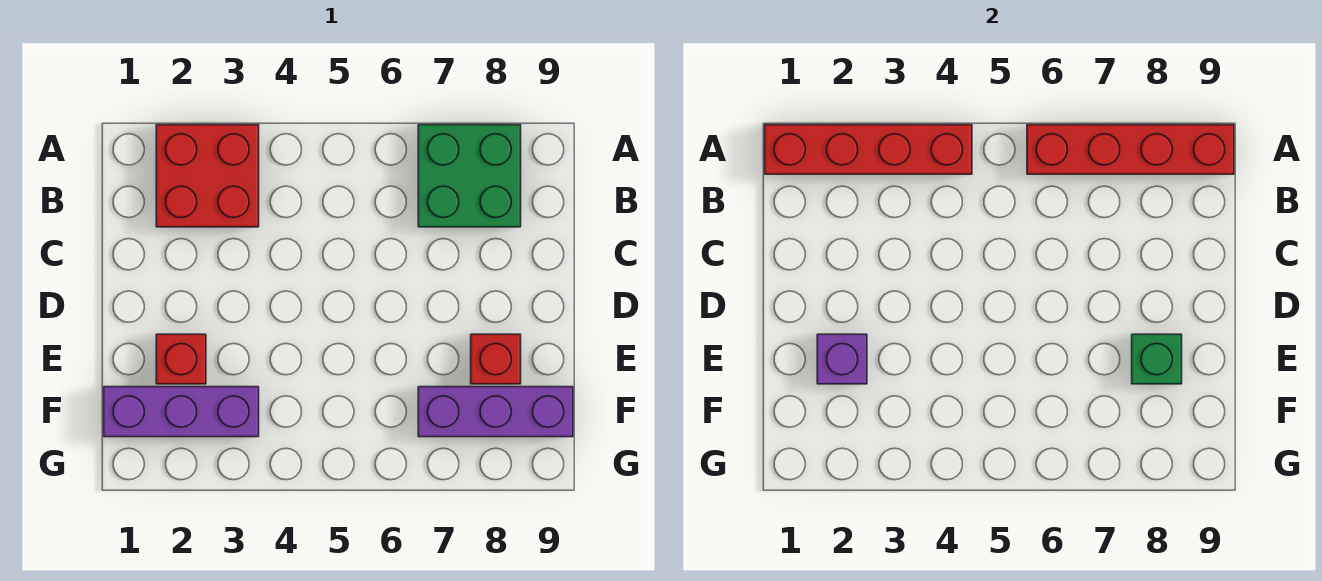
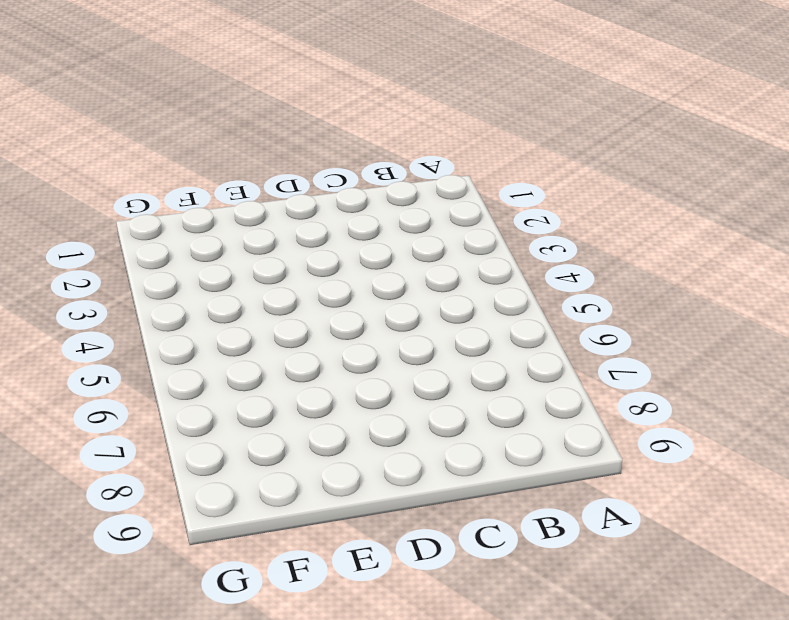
none -> red brick A2:B3 level 1
none -> green brick A7:B8 level 1

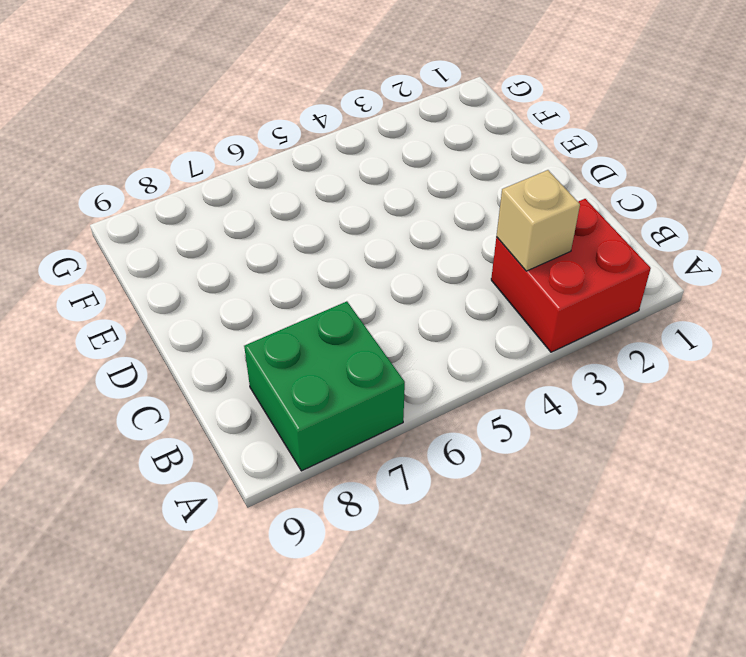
tan brick B3 level 2 -> none
none -> red brick E2 level 1
none -> red brick E8 level 1

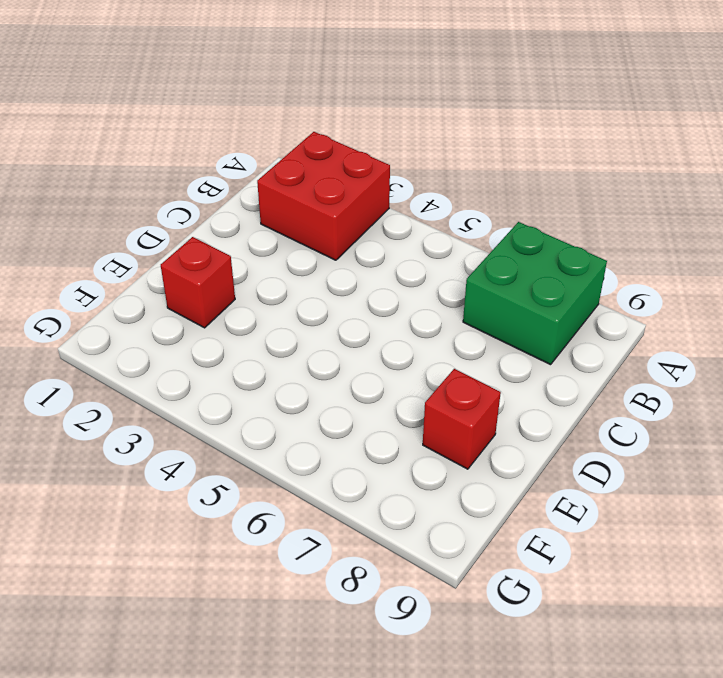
none -> purple brick F1:F3 level 1
none -> purple brick F7:F9 level 1

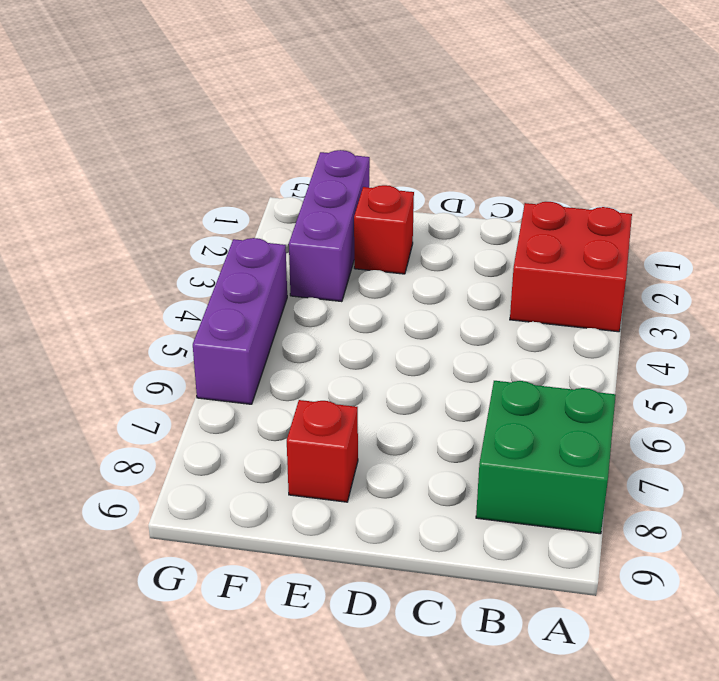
purple brick G4:G6 level 1 -> purple brick F7:F9 level 1
none -> red brick A1:A4 level 2
none -> red brick A6:A9 level 2

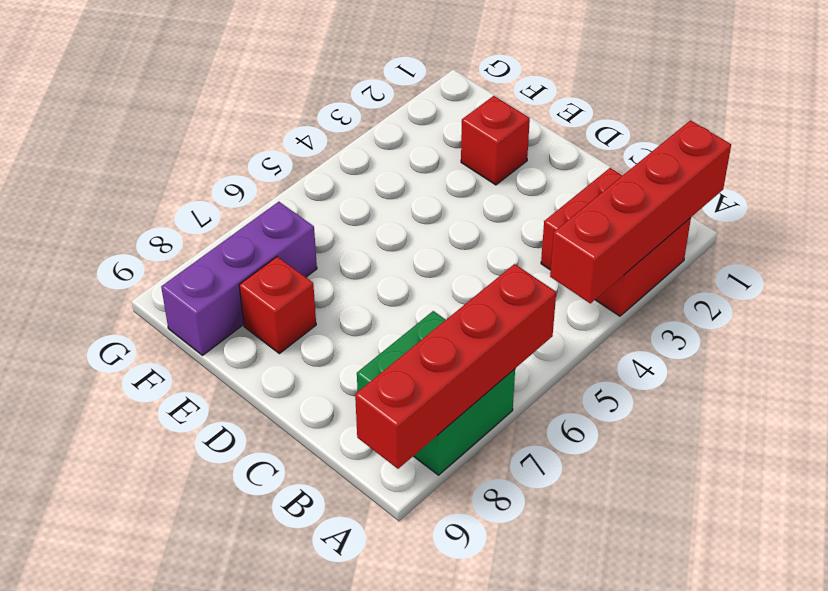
none -> purple brick F1:F3 level 1
none -> purple brick E2 level 2

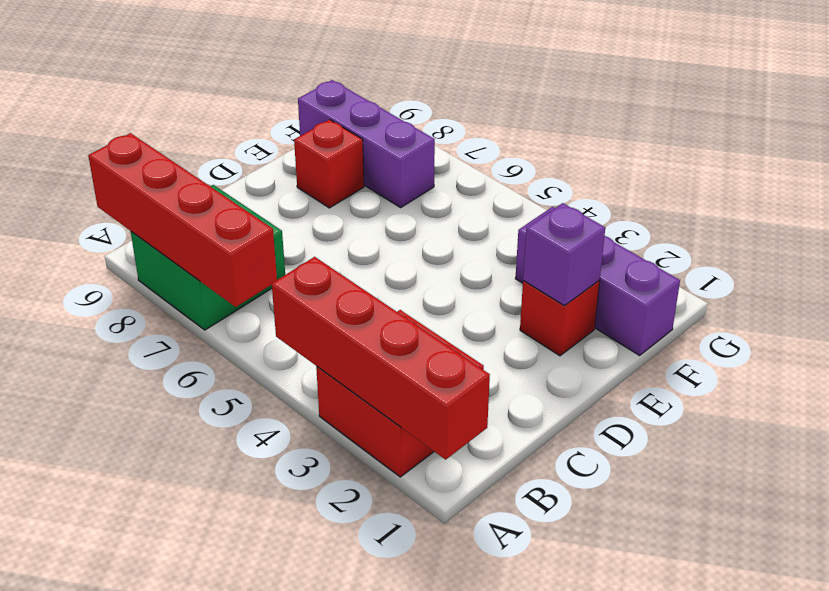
none -> green brick E8 level 2

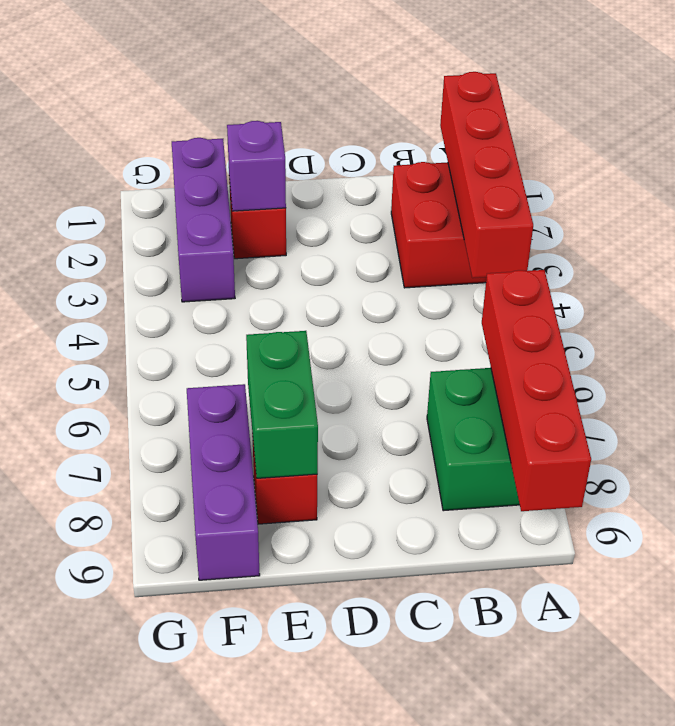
green brick E7:E8 level 2 -> green brick E8 level 2

